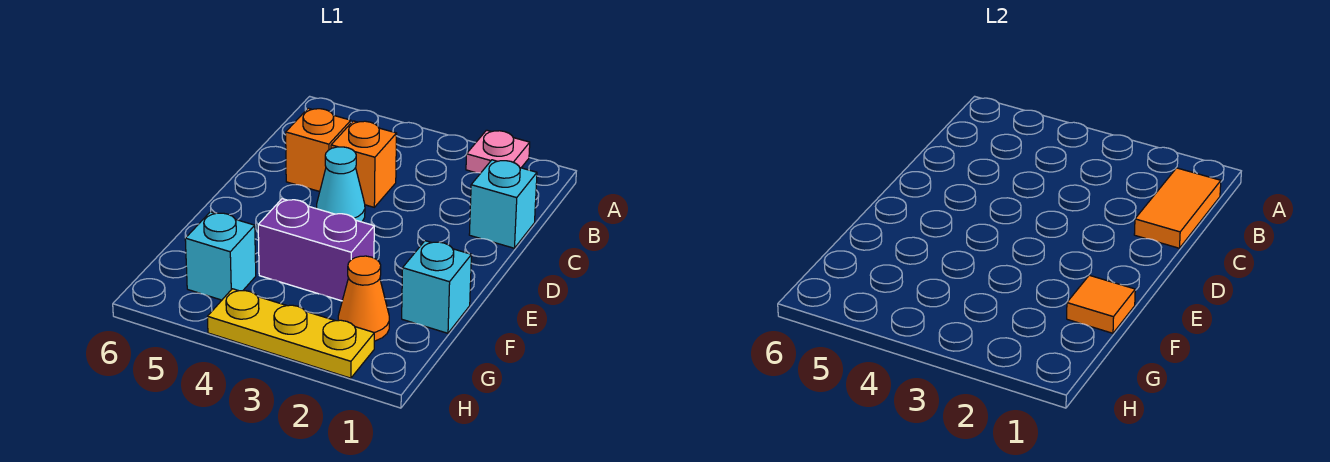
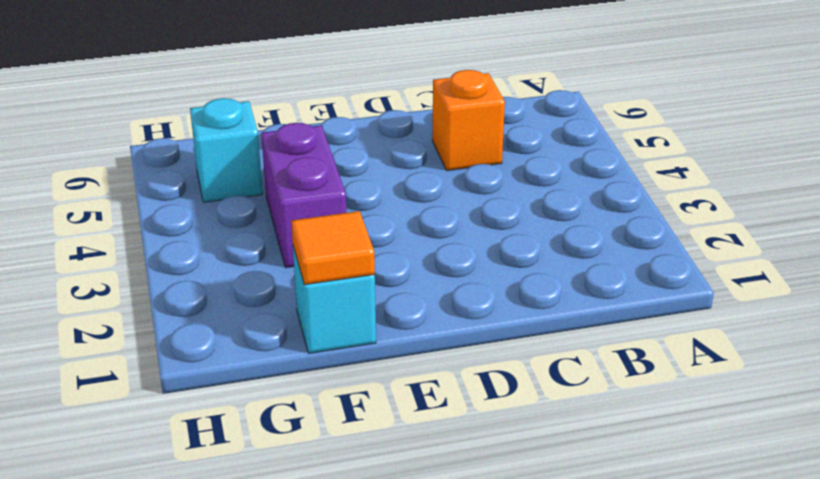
none -> pink plate A2 level 1
none -> cyan brick C1 level 1
none -> orange brick C4 level 1

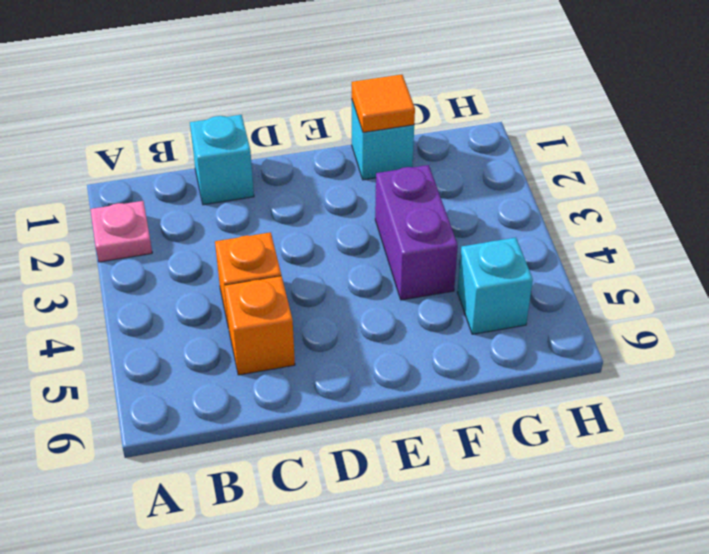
none -> cyan cone D4 level 1
none -> orange cone G2 level 1
none -> yellow plate H2:H4 level 1

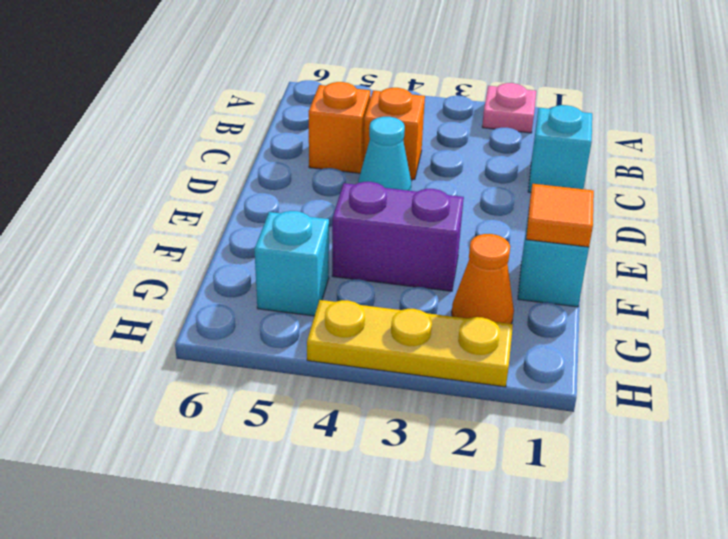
none -> orange tile B1:C1 level 2

